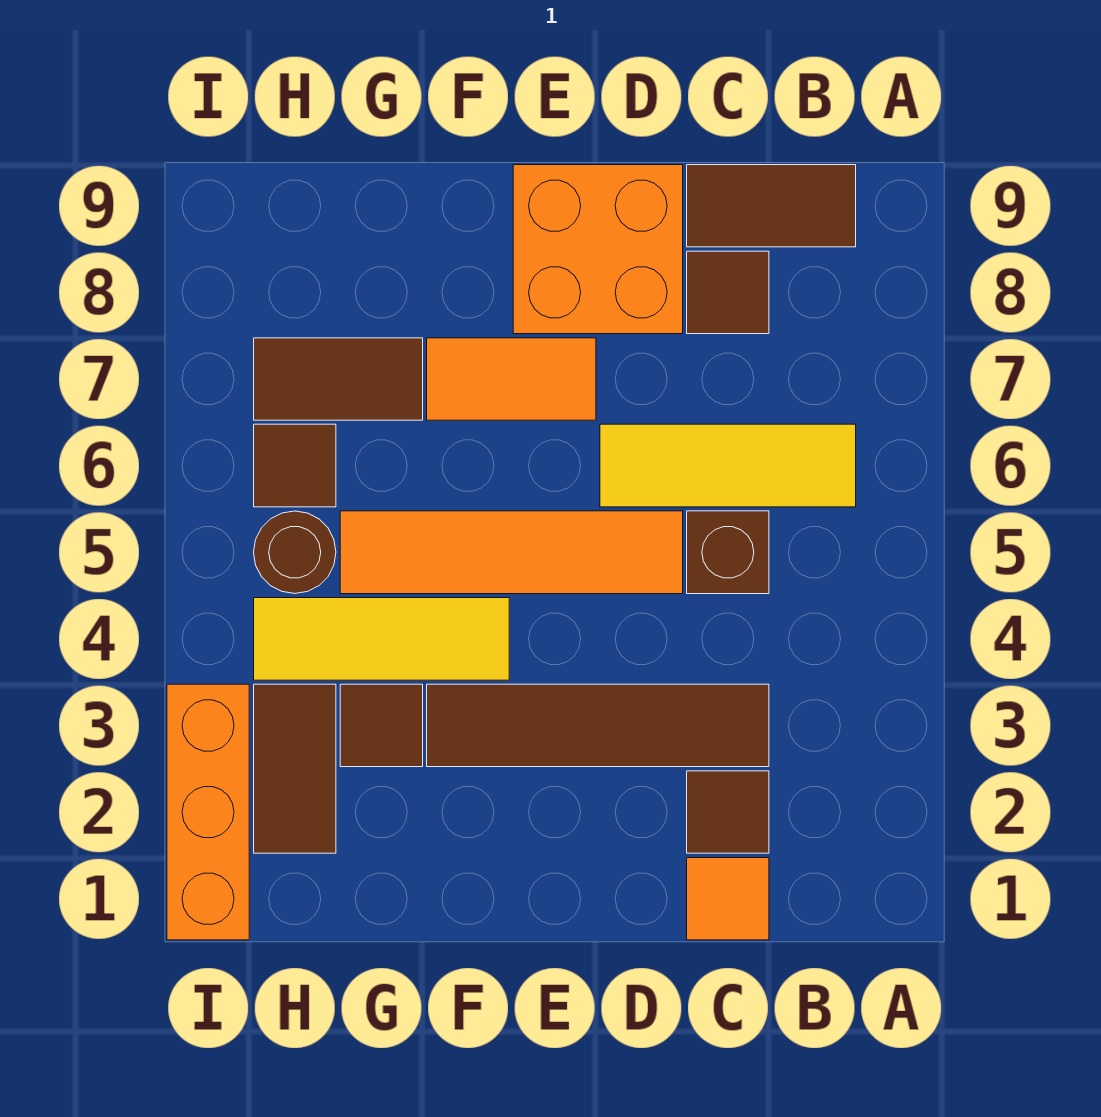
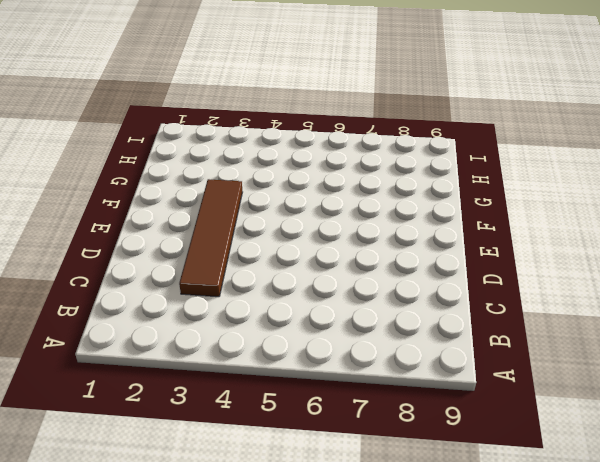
none -> yellow tile B6:D6 level 1
none -> brown tile B9:C9 level 1
none -> orange tile C1 level 1

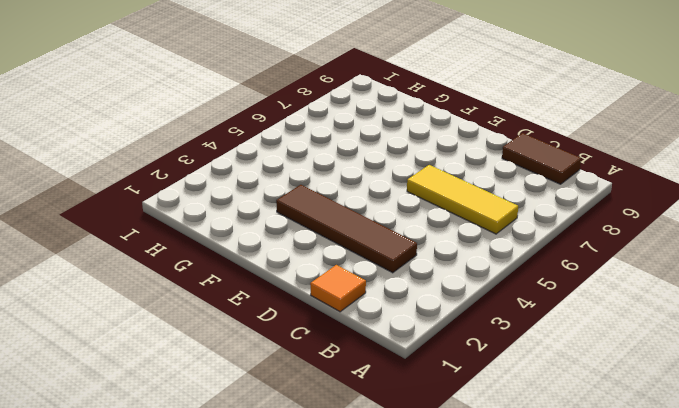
none -> brown tile C2 level 1
none -> brown brick C5 level 1
none -> brown tile C8 level 1

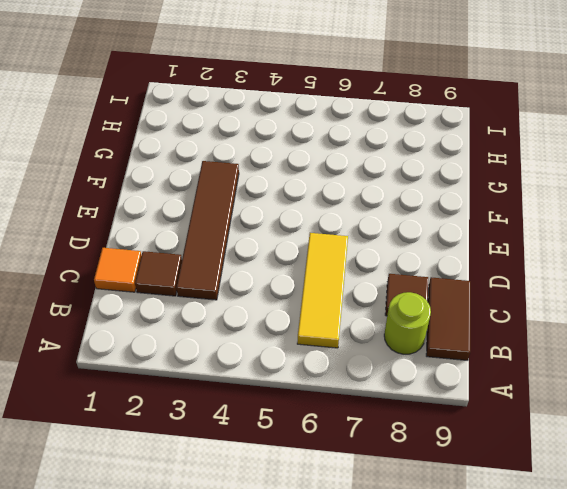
lime round brick B8 level 1 -> none
none -> brown brick C5 level 1
none -> orange tile D5:G5 level 1
none -> orange brick D8:E9 level 1

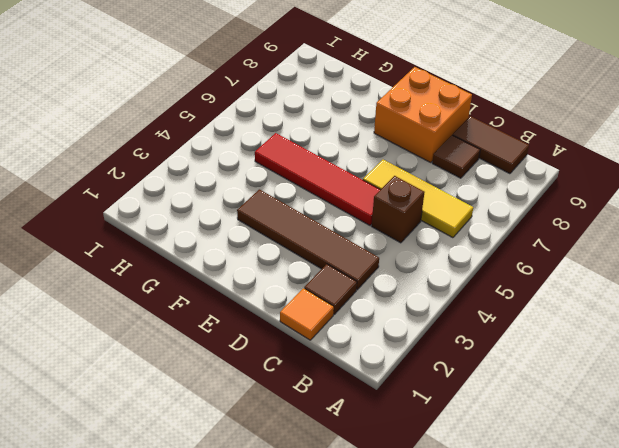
red tile D5:G5 level 1 -> orange tile D5:G5 level 1
none -> orange tile E7:F7 level 1
none -> yellow tile F4:H4 level 1
none -> brown tile G3 level 1

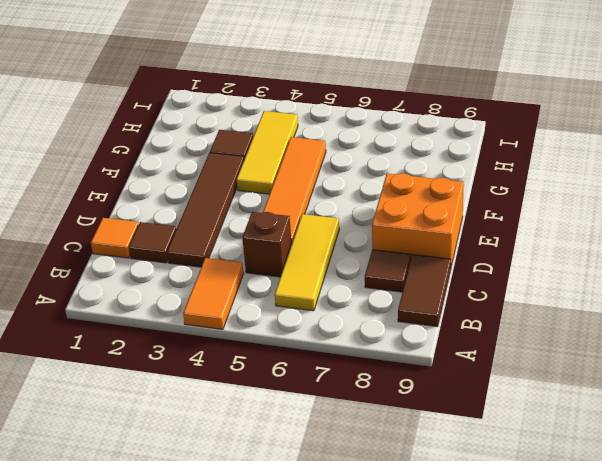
orange tile A4:B4 level 1 -> orange tile E7:F7 level 1
none -> brown tile G7:H7 level 1
none -> brown tile H2:H3 level 1
none -> brown round brick H5 level 1

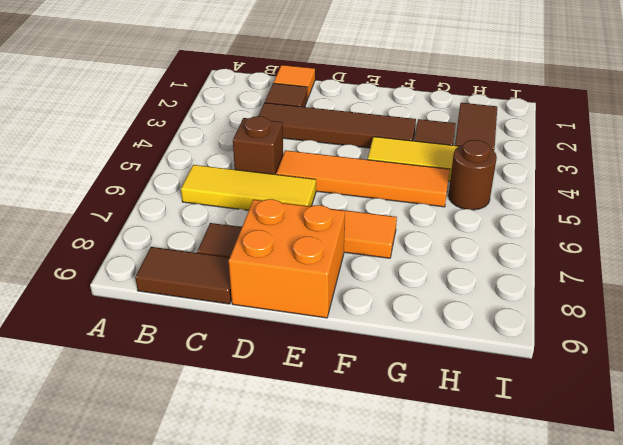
none -> brown tile G7:H7 level 1
none -> brown tile H6 level 1
none -> orange brick I1:I3 level 1

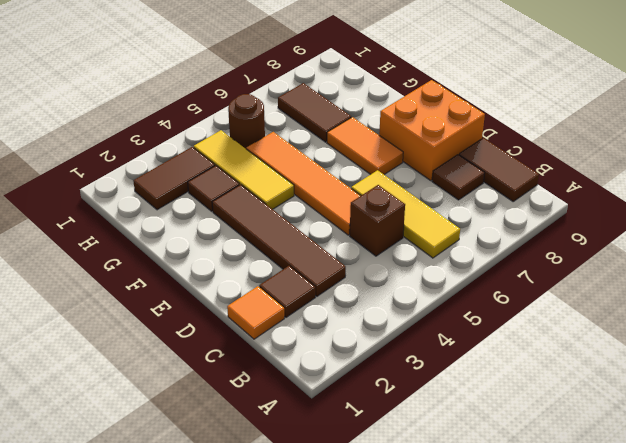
none -> brown tile H6 level 1
none -> orange brick I1:I3 level 1

